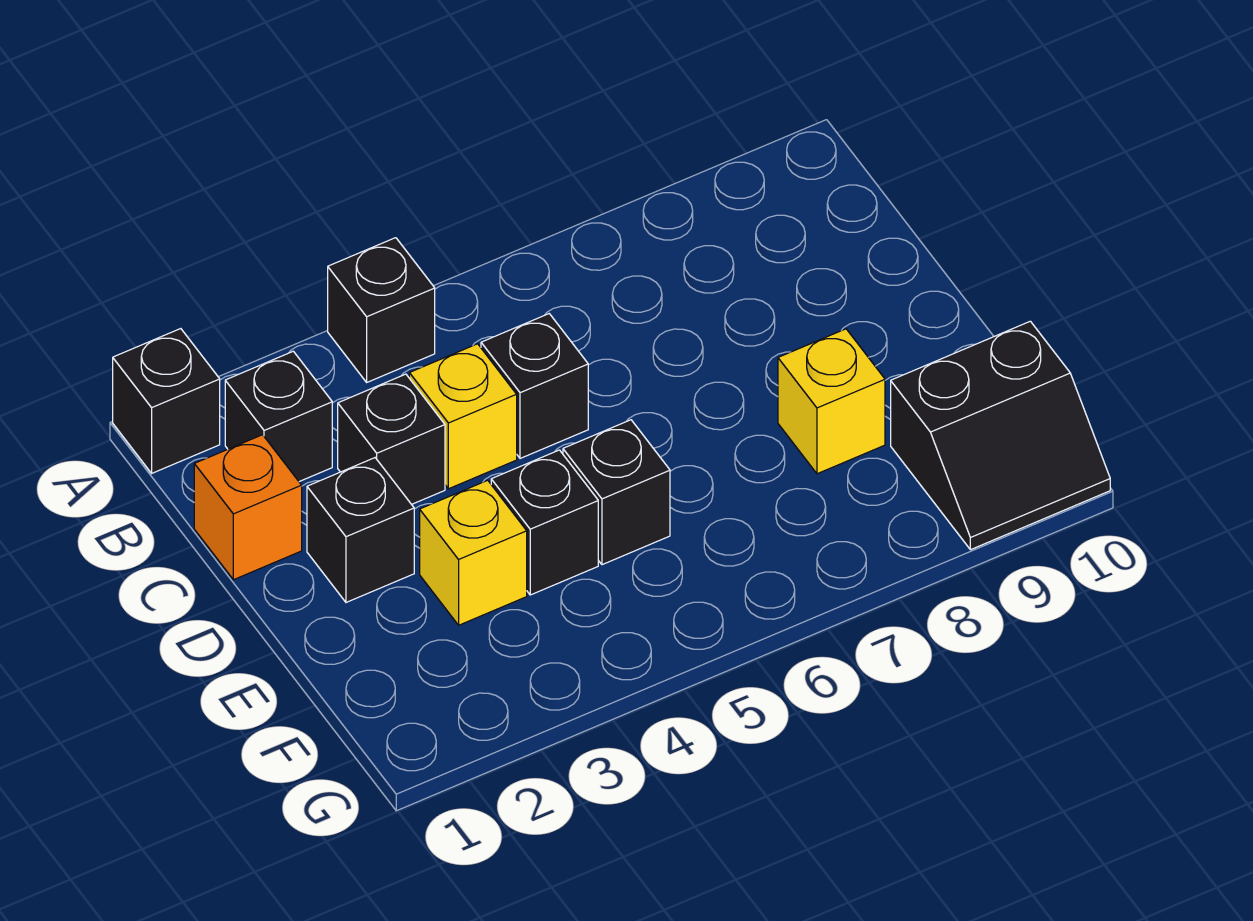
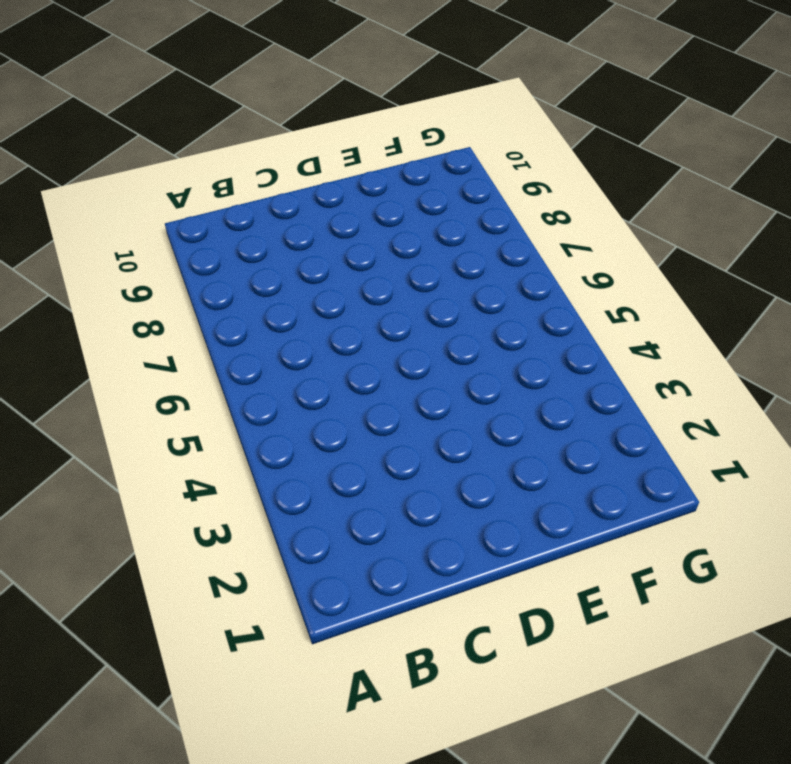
none -> black brick A1 level 1
none -> black brick A4 level 1
none -> black brick B2 level 1

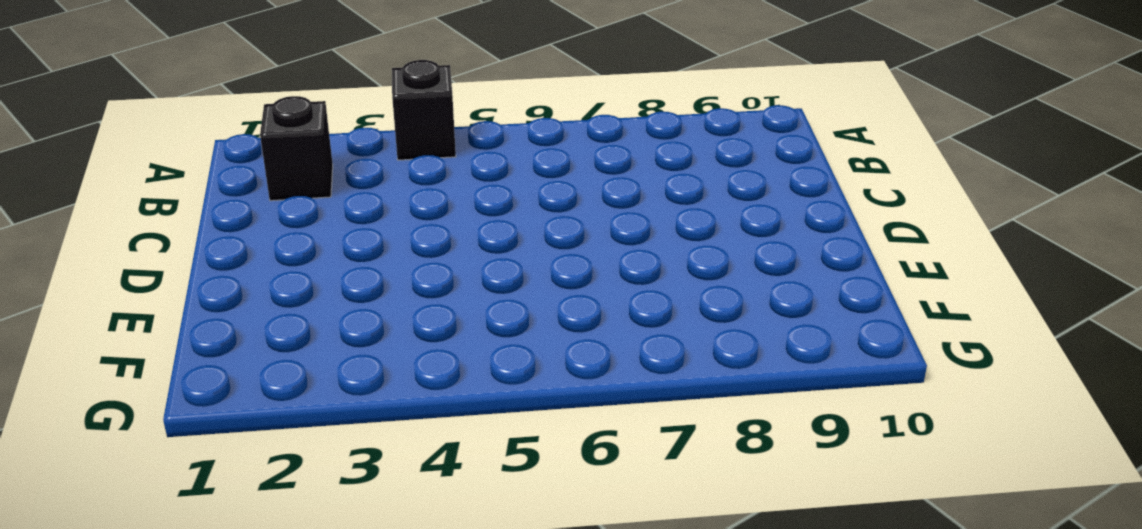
none -> black brick A1 level 1
none -> orange brick C1 level 1
none -> black brick C3 level 1

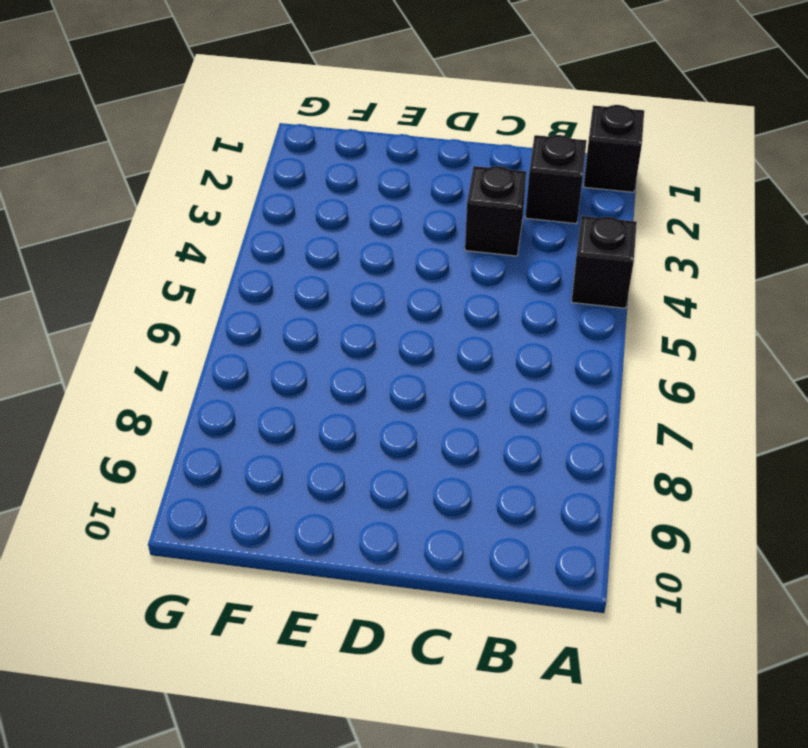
none -> orange brick C1 level 1
none -> yellow brick C4 level 1
none -> black brick C5 level 1

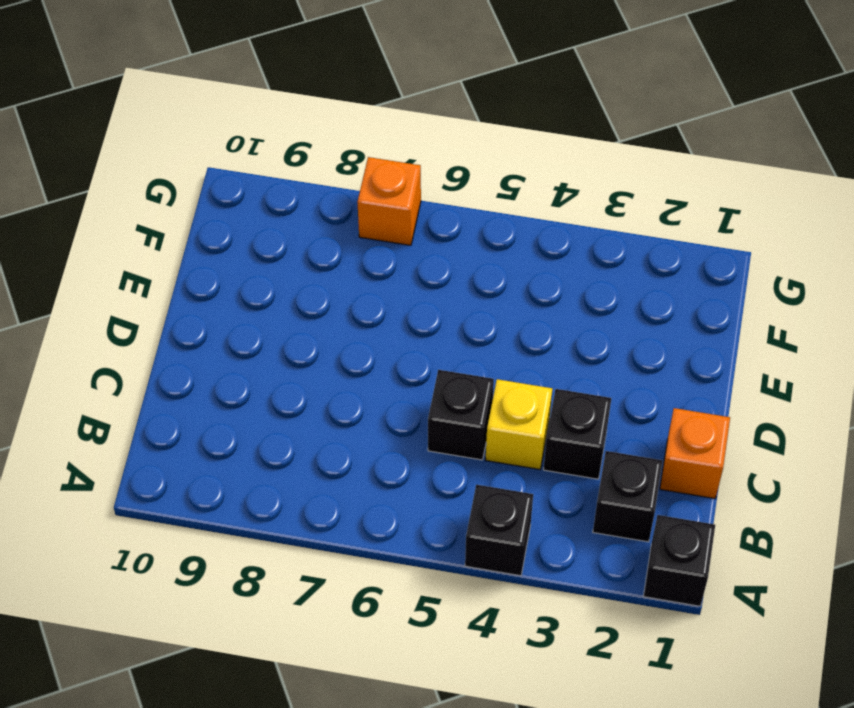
orange brick G7 level 1 -> none
none -> black brick D2 level 1
none -> yellow brick E3 level 1
none -> black brick E4 level 1

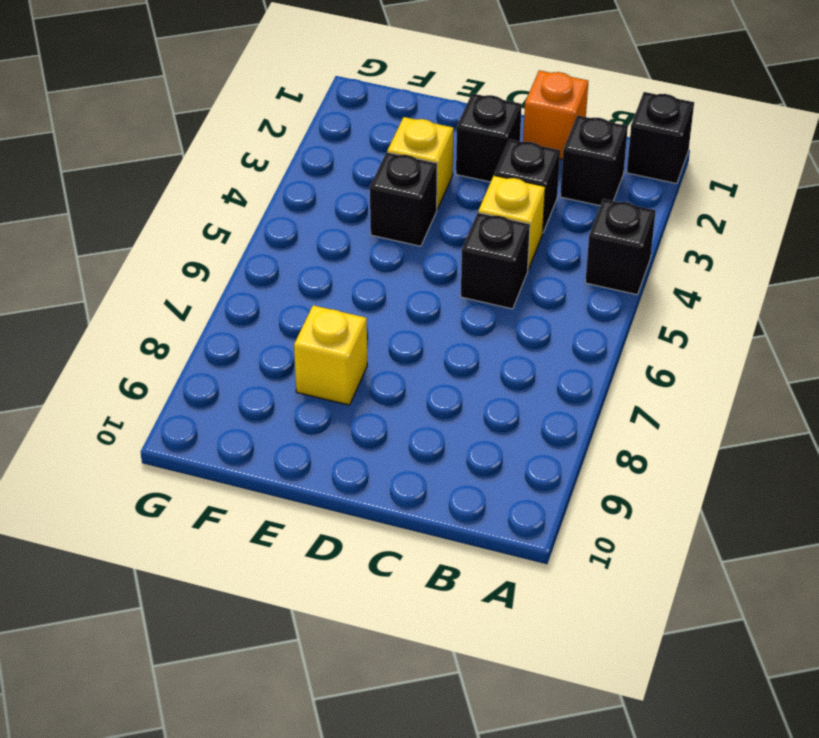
none -> black brick E5 level 1
none -> black slope F9:G10 level 1 top F

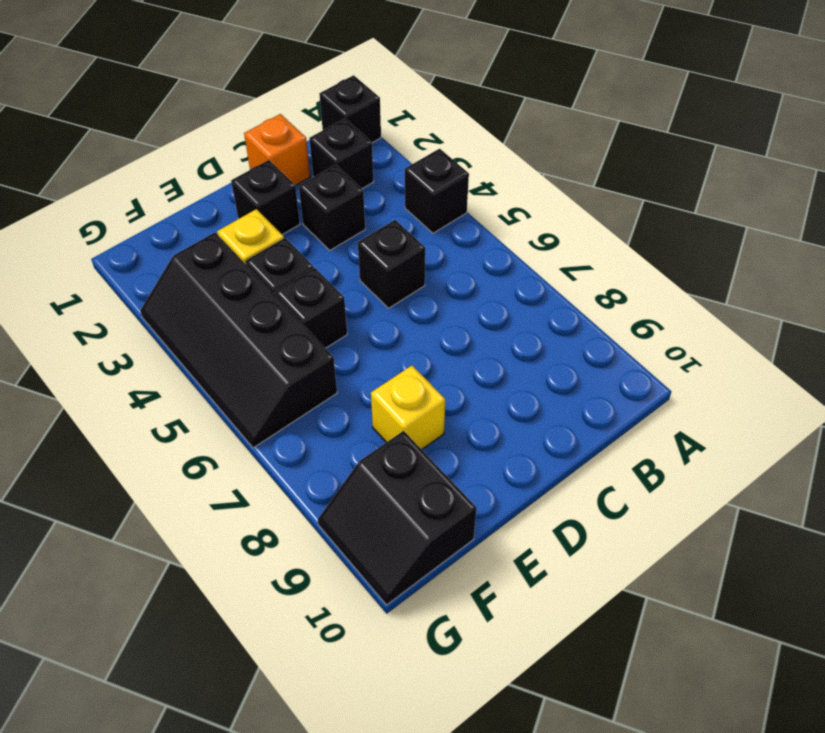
black slope F3:G6 level 1 top F -> none
none -> yellow brick C4 level 1

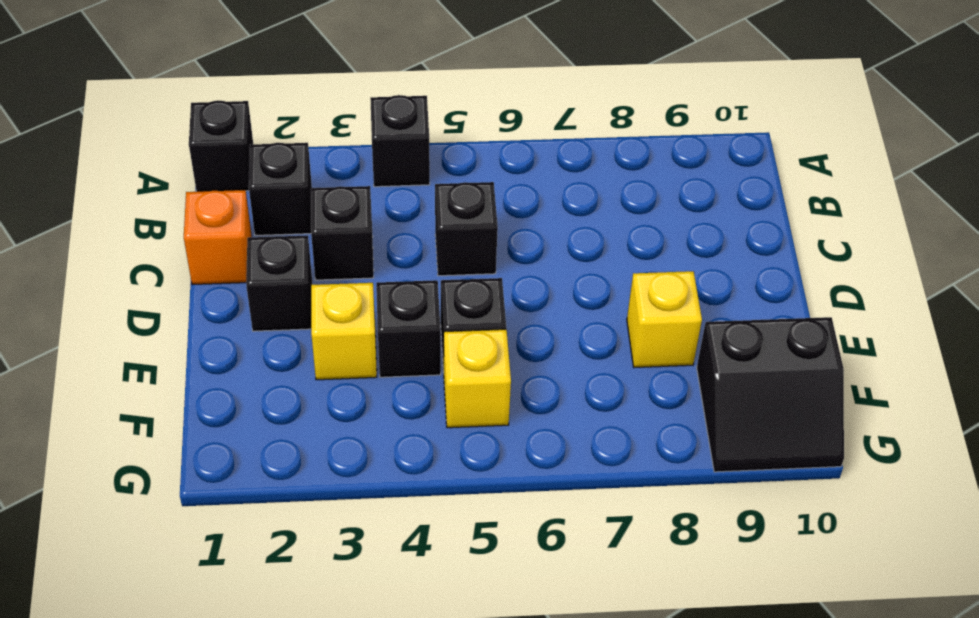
yellow brick F5 level 1 -> yellow brick C4 level 1

